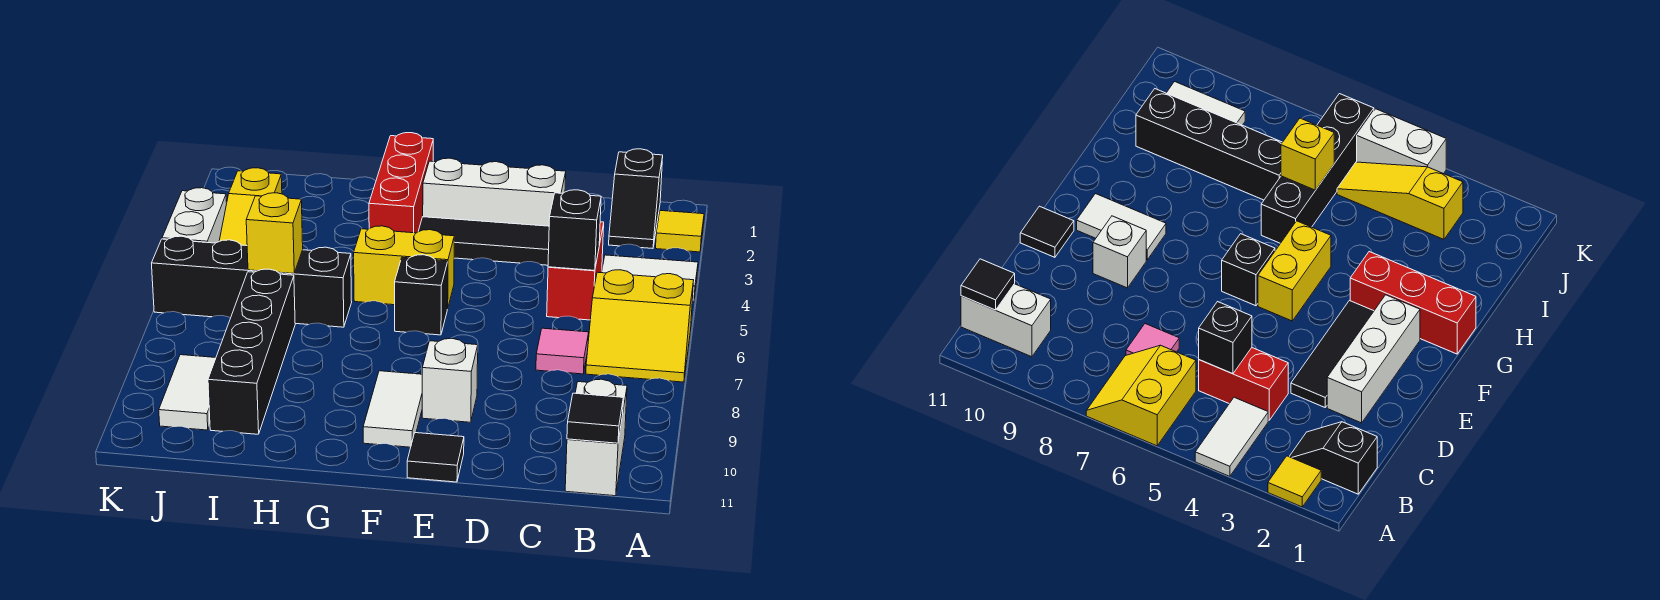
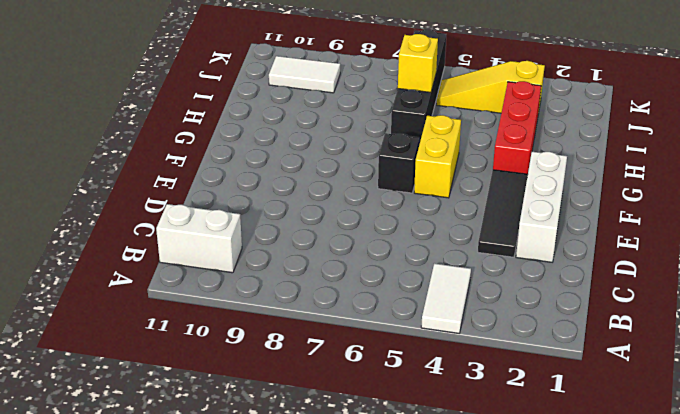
red brick G3:I3 level 1 -> red brick G1:G3 level 1
none -> yellow tile A2 level 1
none -> yellow slope A6:B7 level 1 top 6
none -> black slope B1:B2 level 1 top 1

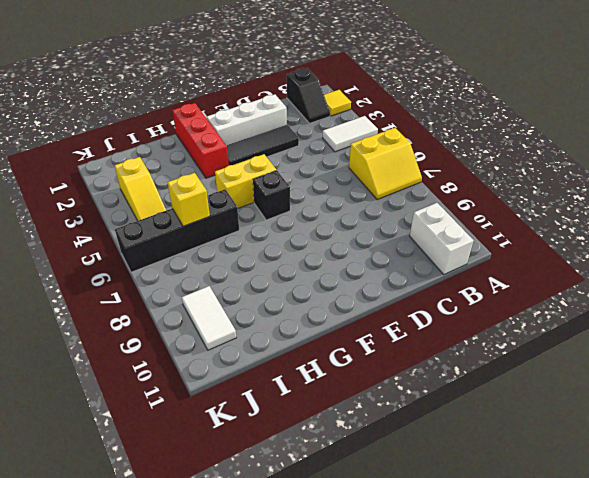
none -> red brick C4:C5 level 1
none -> pink tile C7 level 1
none -> white brick E9 level 1

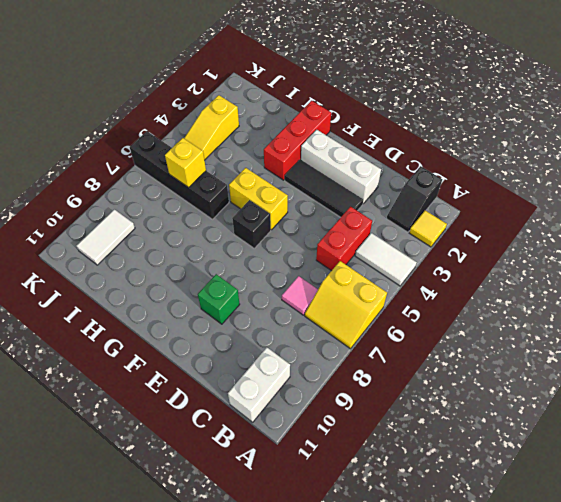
green brick E9 level 1 -> white brick E9 level 1
none -> black tile E11 level 1
none -> white tile F9:F10 level 1
none -> black brick I7:I10 level 1

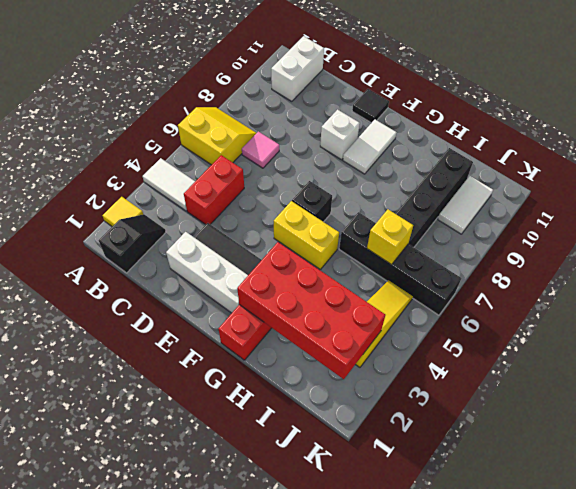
red brick G2:J3 level 2 -> none
none -> white brick K4:K5 level 1
none -> black tile B11 level 2
none -> black brick C5 level 2

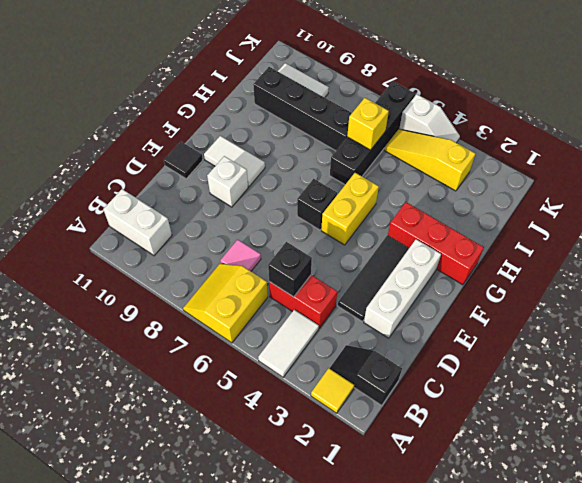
white slope K4:K5 level 1 top 5 -> white brick K4:K5 level 1
none -> black tile B11 level 2

